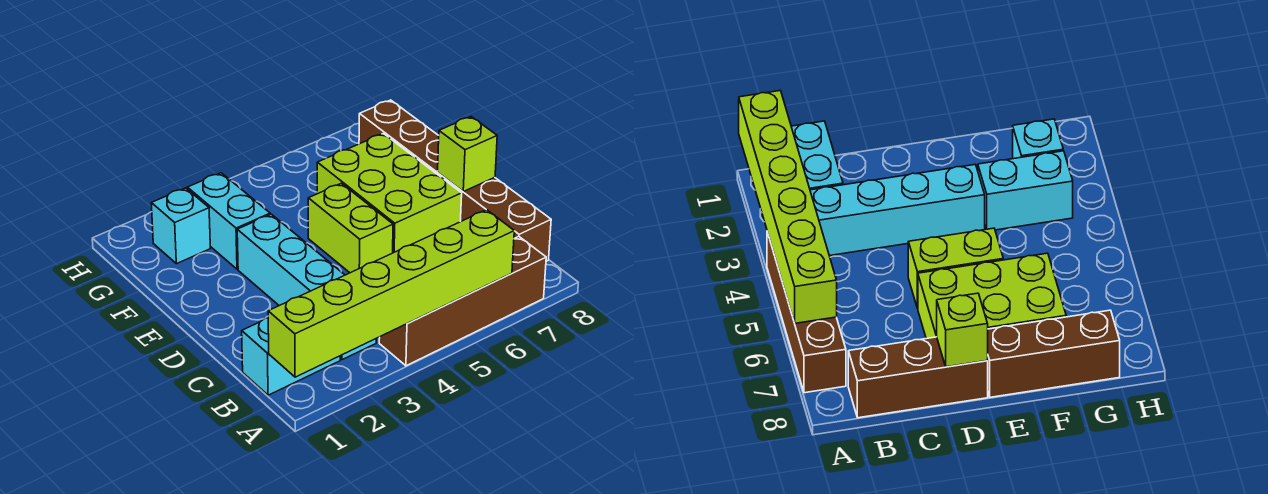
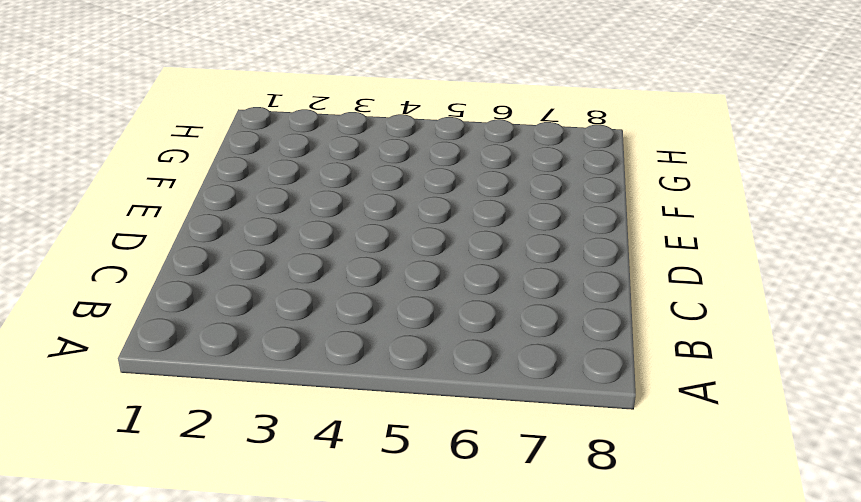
none -> brown brick A4:A7 level 1
none -> cyan brick B1:B2 level 1

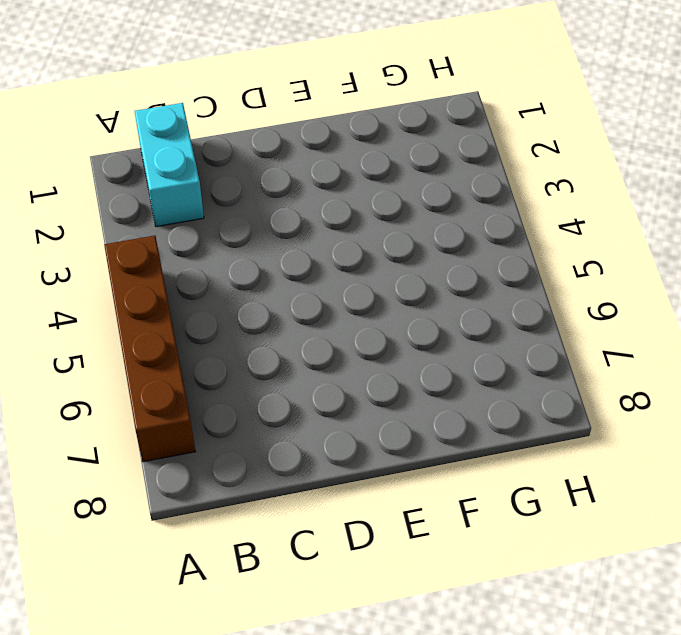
none -> cyan brick B3:E3 level 1
none -> brown brick B8:D8 level 1

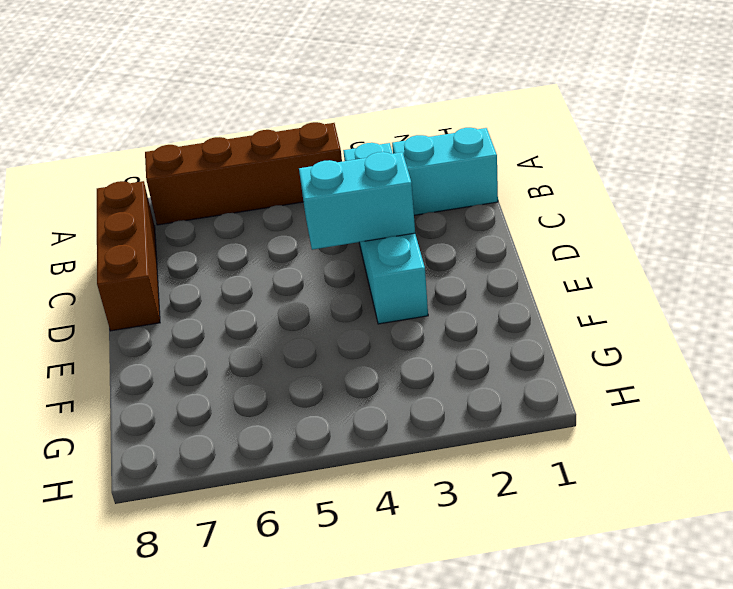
cyan brick D3:D4 level 2 -> cyan brick F3:G3 level 1
none -> lime brick D5:E5 level 1
none -> lime brick D6:F7 level 1

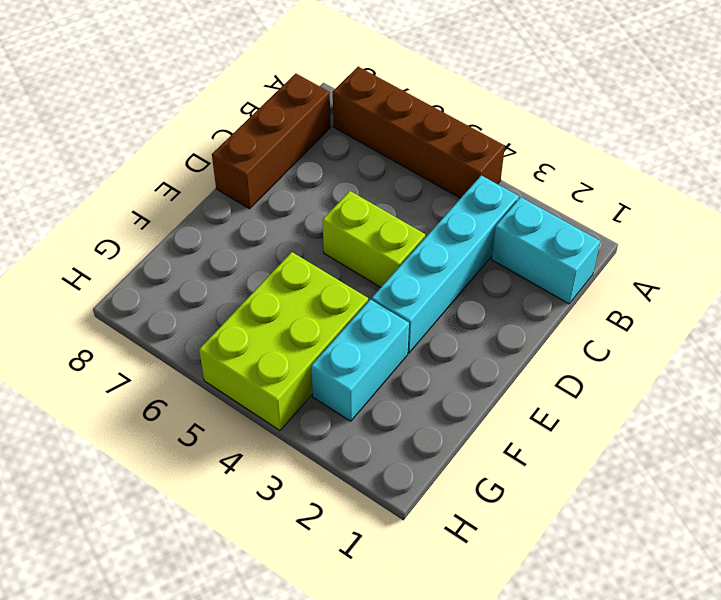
lime brick D4:D5 level 1 -> lime brick D5:E5 level 1
lime brick F4:H5 level 1 -> lime brick D6:F7 level 1
none -> brown brick E8:G8 level 1
none -> cyan brick G2 level 1

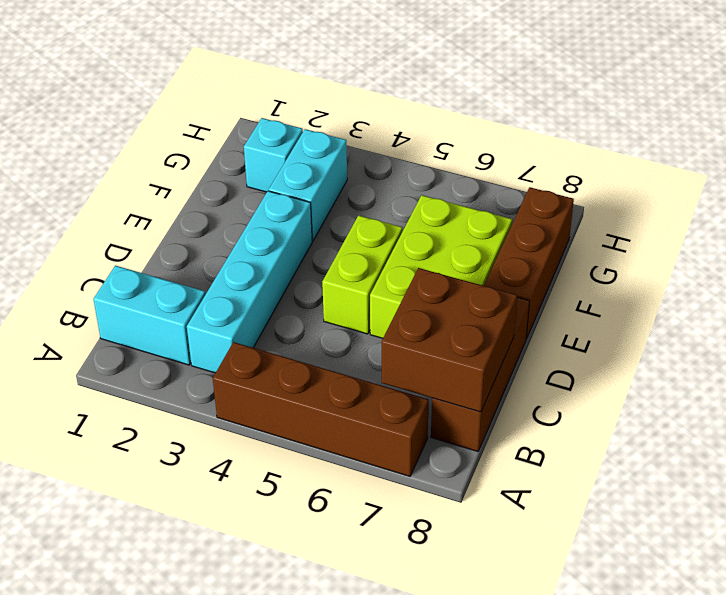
brown brick B7:C8 level 2 -> none
none -> lime brick A1:A6 level 2
none -> lime brick D8 level 2

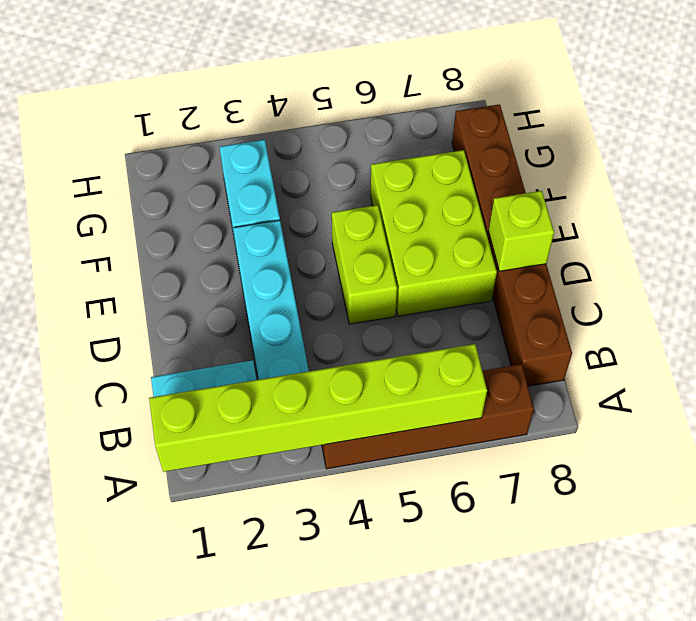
none -> cyan brick G2 level 1

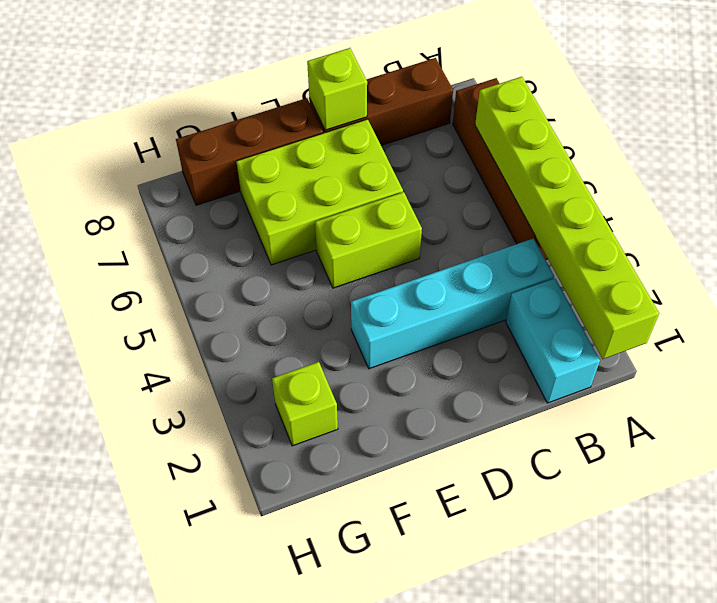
lime brick G2 level 1 -> cyan brick G2 level 1
none -> cyan brick F3:G3 level 1

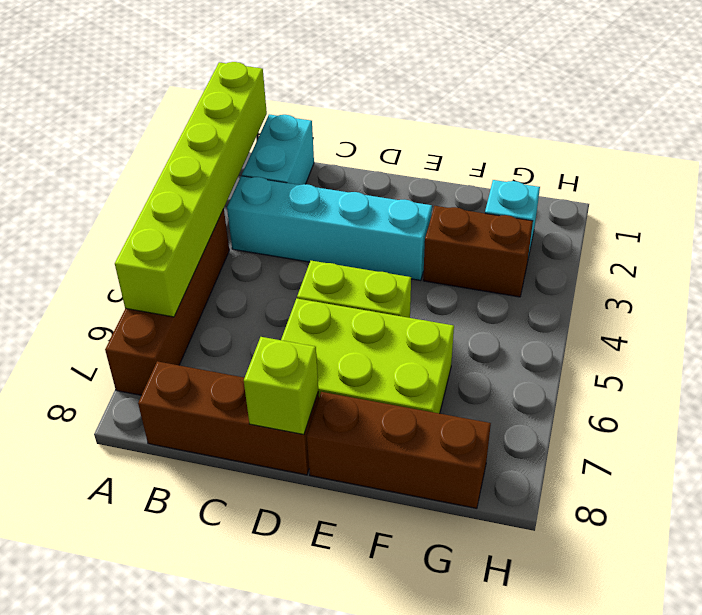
brown brick F3:G3 level 1 -> cyan brick F3:G3 level 1

